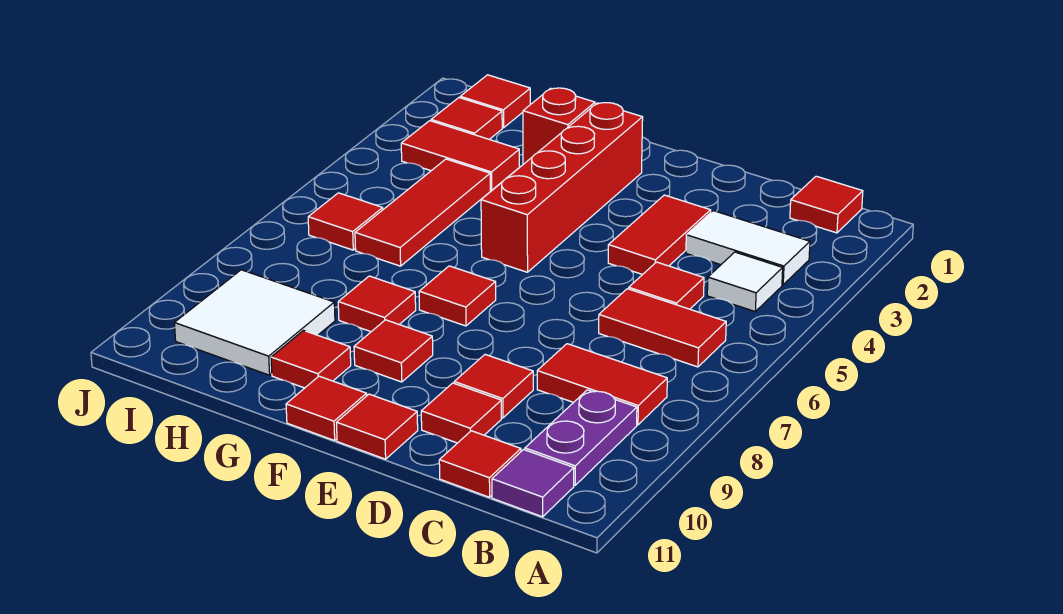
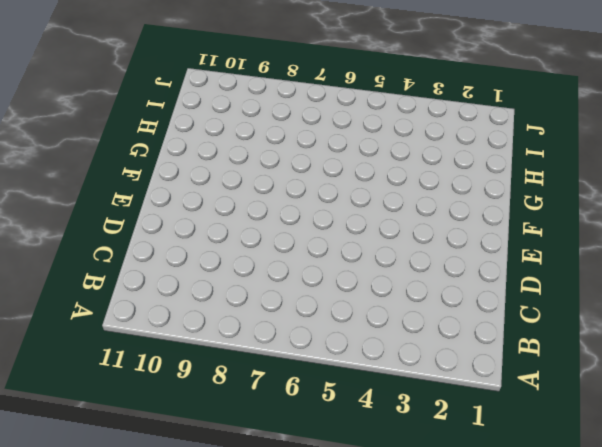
none -> red tile B1 level 1
none -> white tile B3:C3 level 1
none -> white tile B4 level 1

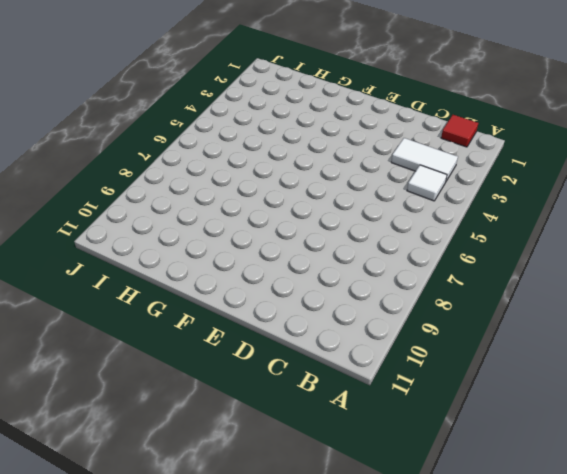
none -> red tile B6:C6 level 1
none -> red tile B8:C8 level 1
none -> purple plate B9:B10 level 1

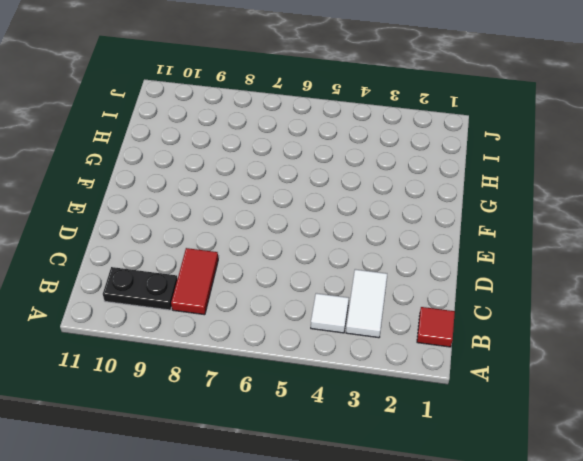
black plate B9:B10 level 1 -> purple plate B9:B10 level 1
none -> red tile B6:C6 level 1
none -> purple tile B11 level 1
none -> red tile C5 level 1

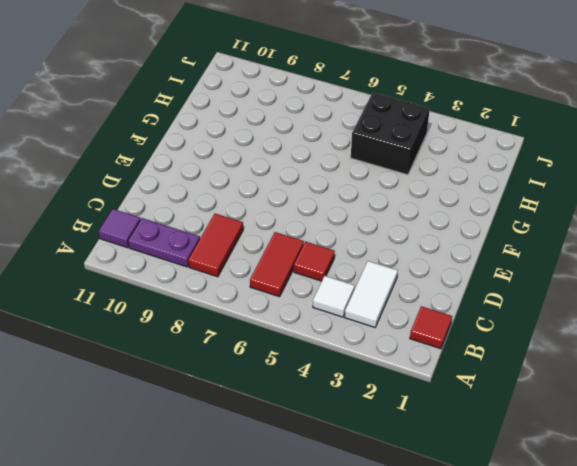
black brick H4:I5 level 1 -> red tile H4:H6 level 1
none -> red tile C11 level 1
none -> red tile D3:D4 level 1
none -> red tile D9 level 1

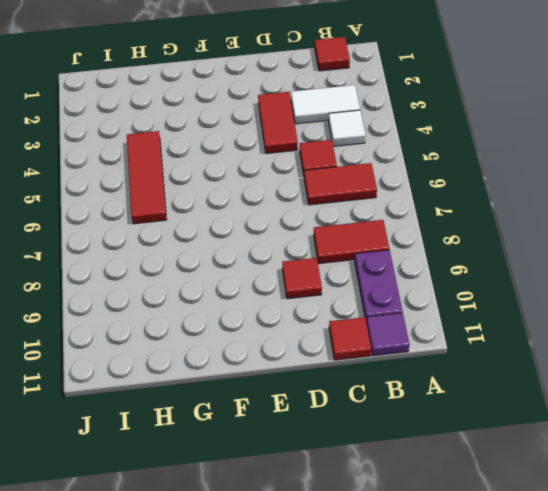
none -> red tile D10 level 1
none -> red tile E11 level 1
none -> red brick F2:F5 level 1

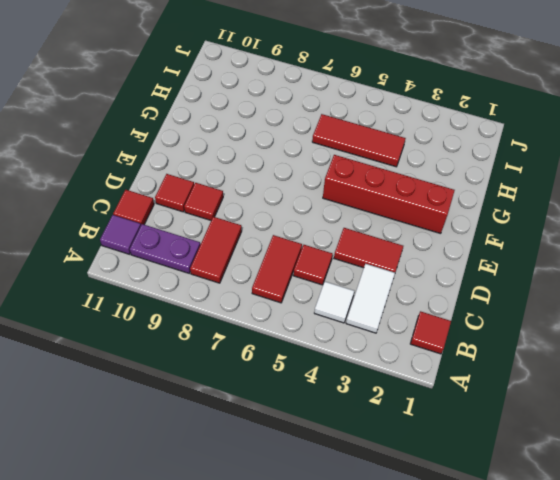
none -> red tile E11 level 1
none -> red tile F7 level 1
none -> red tile F9 level 1

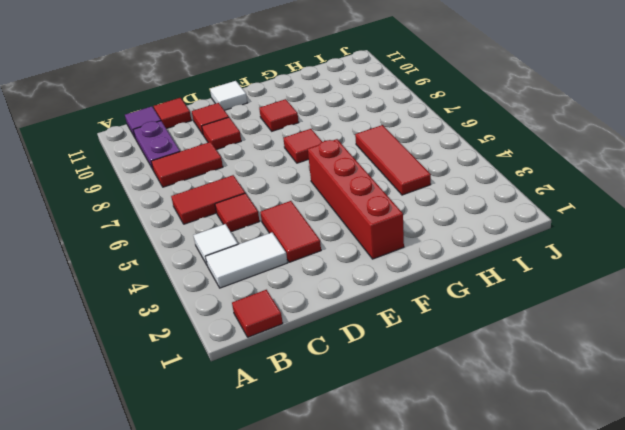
white tile E11 level 1 -> red tile E11 level 1
none -> red tile F11 level 1
none -> red brick G2 level 1
none -> red tile G8 level 1

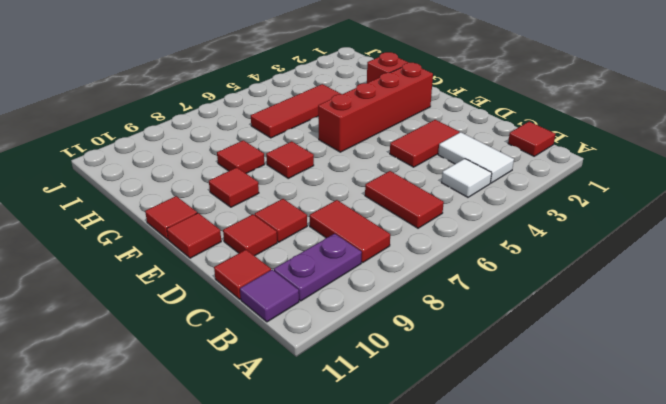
none -> red tile C5 level 1
none -> red tile G10 level 1
none -> red tile H3:I3 level 1

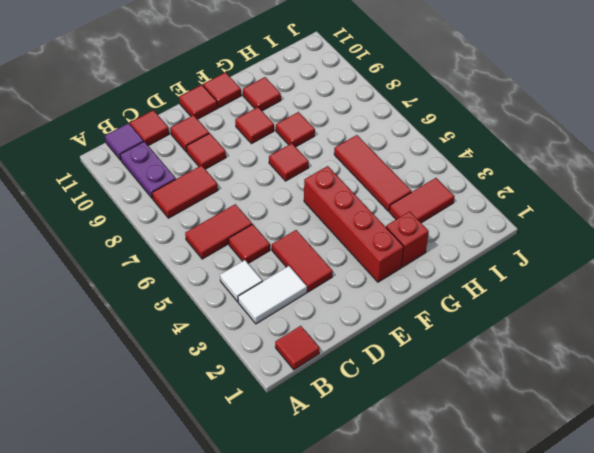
none -> white tile H9:I10 level 1
none -> red tile I1 level 1
none -> red tile I2 level 1

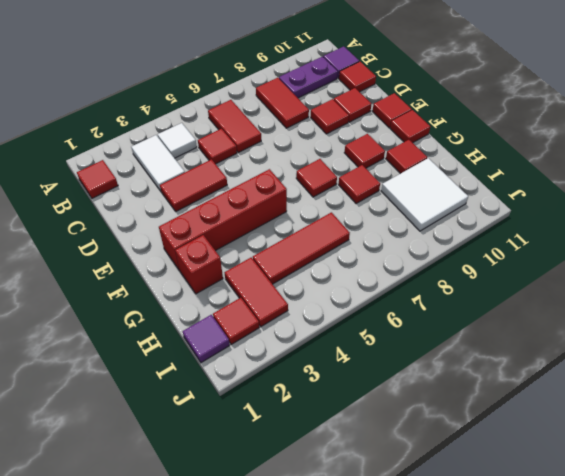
purple tile I1 level 1 -> red tile I1 level 1
none -> red tile I6 level 1

